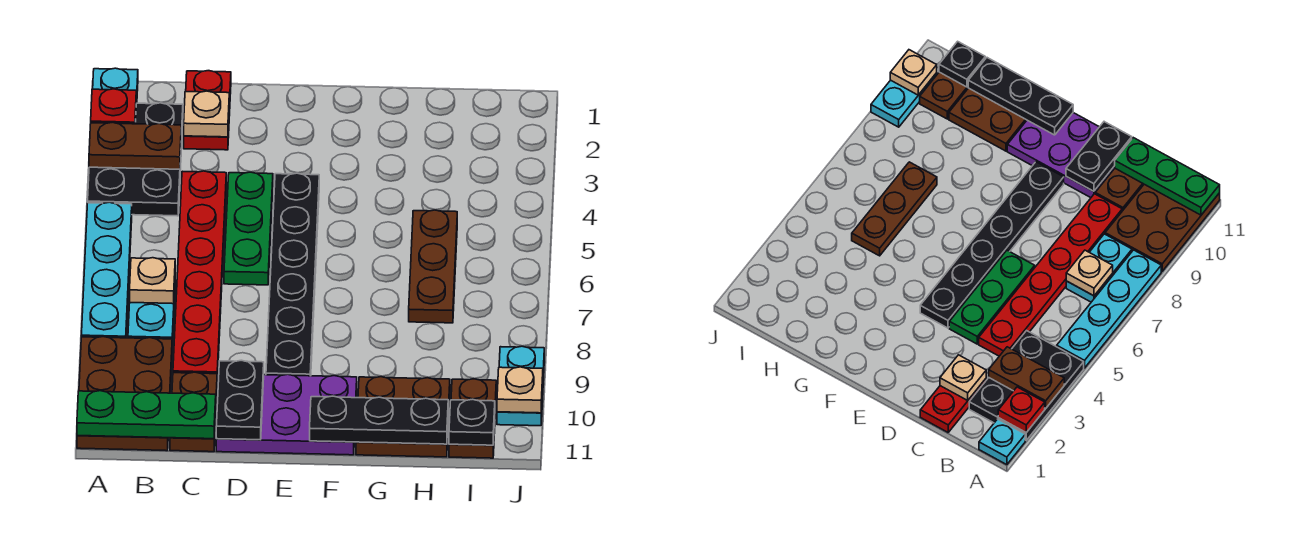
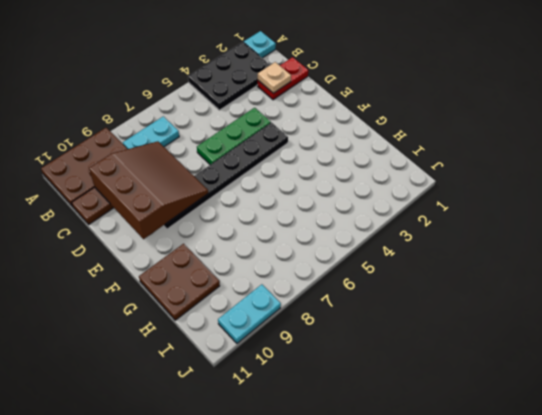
brown slope C8:E10 level 2 top 10 -> black plate D10:D11 level 2
none -> cyan plate A5:A8 level 1
none -> red plate C4:C9 level 1
none -> purple plate D10:F11 level 1

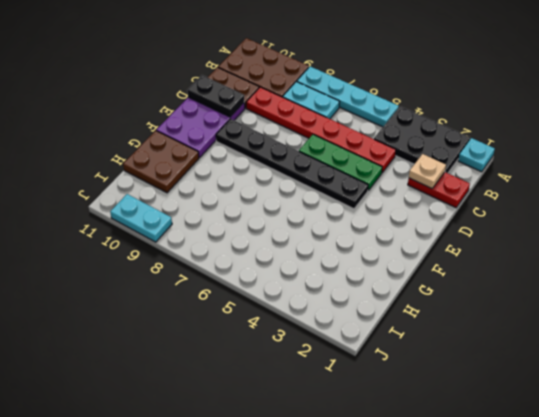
none -> brown plate H5:H7 level 1
none -> brown plate I10:I11 level 1
none -> red plate A2 level 2

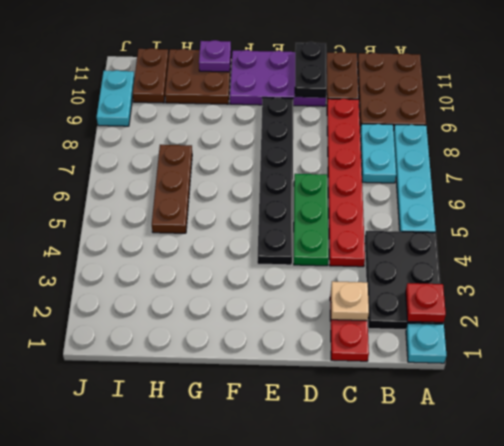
purple plate G11 level 2 -> black plate F11:H11 level 2
none -> brown plate A3:B3 level 2
none -> green plate A11:C11 level 2
none -> tan plate B7 level 2

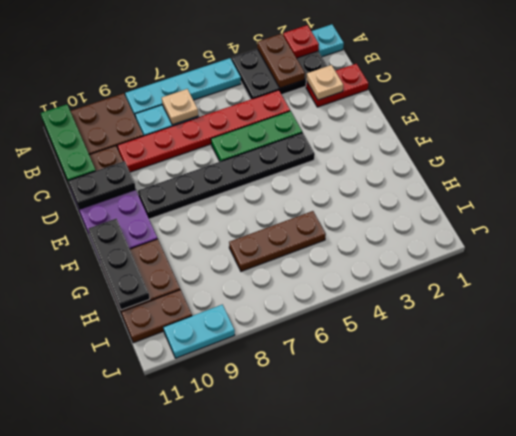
none -> black plate I11 level 2
none -> tan plate J10 level 2

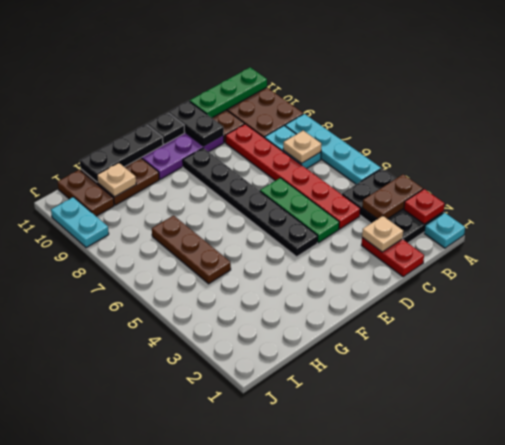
black plate E11 level 2 -> black plate I11 level 2
tan plate H10 level 2 -> tan plate J10 level 2

